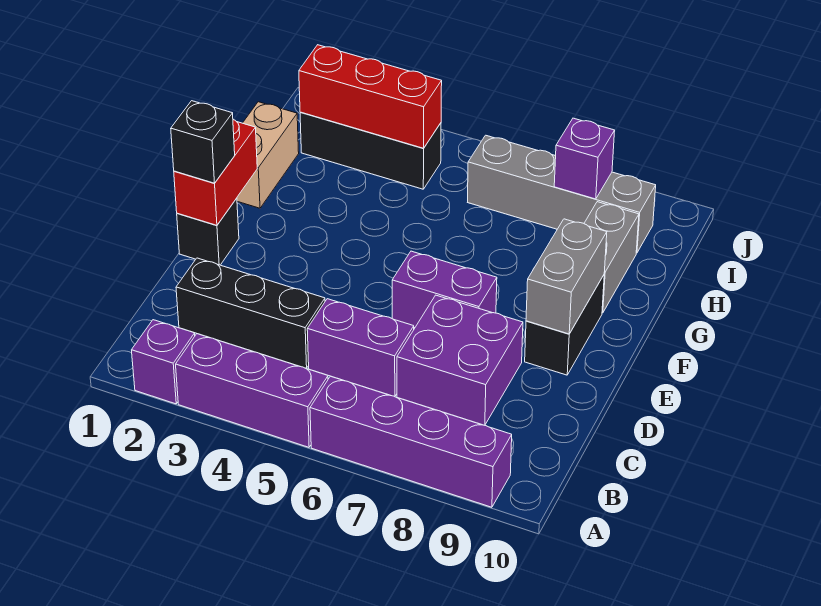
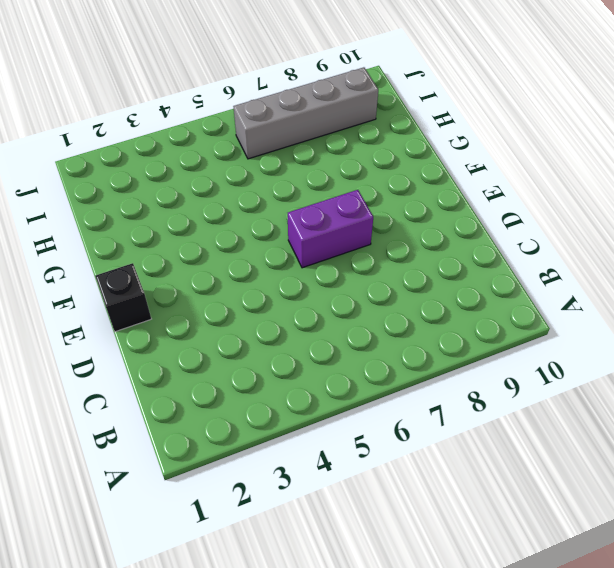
none -> purple brick A2 level 1
none -> purple brick A3:A5 level 1
none -> purple brick A6:A9 level 1

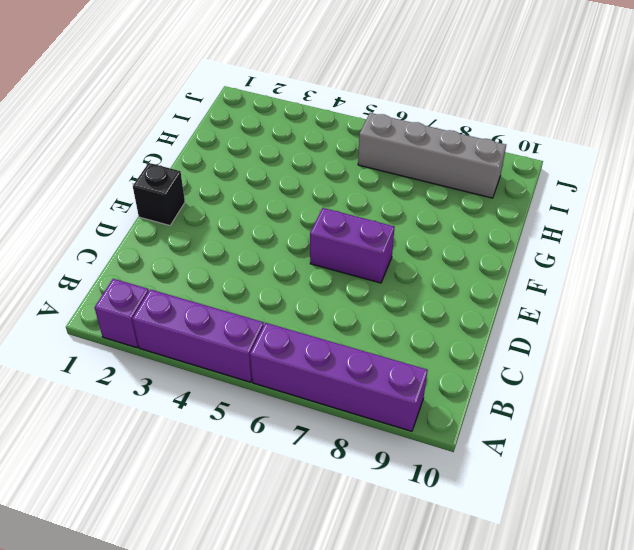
none -> black brick C2:C4 level 1
none -> purple brick C5:C6 level 1
none -> purple brick C7:D8 level 1

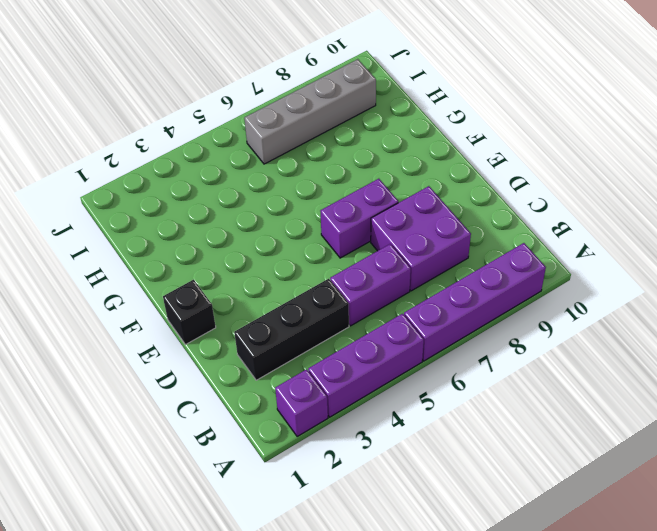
none -> black brick E9:F9 level 1
none -> tan brick G1:H1 level 1
none -> grey brick G9:H9 level 1

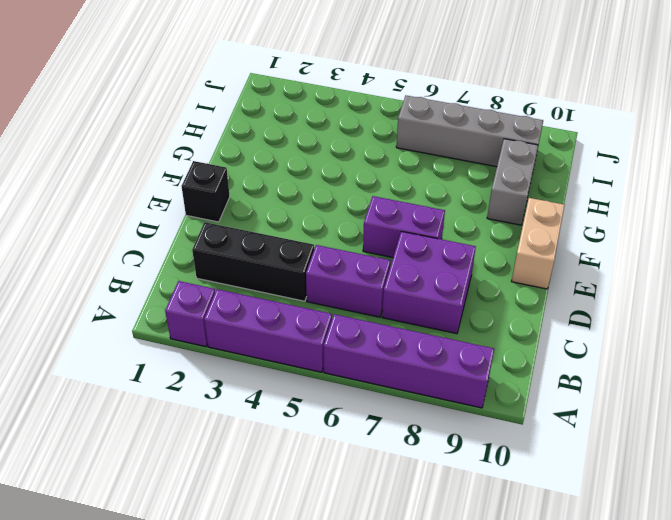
tan brick E10:F10 level 1 -> tan brick G1:H1 level 1
none -> black brick E9:F9 level 1
none -> black brick I2:I4 level 1
none -> red brick E1:F1 level 2

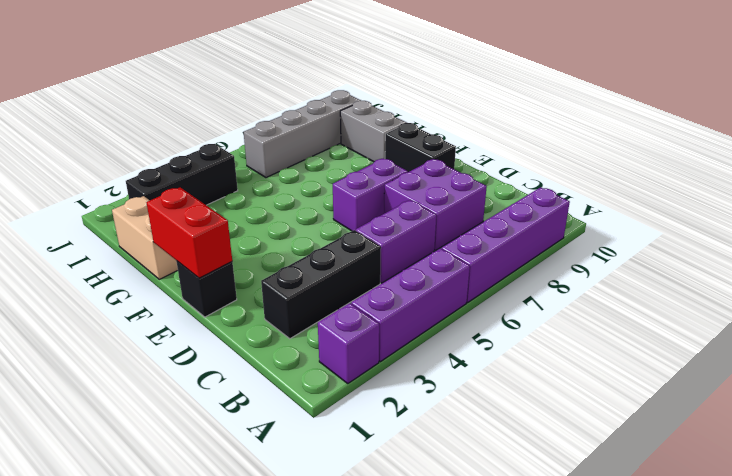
none -> grey brick E9:F9 level 2
none -> red brick I2:I4 level 2
none -> purple brick I8 level 2

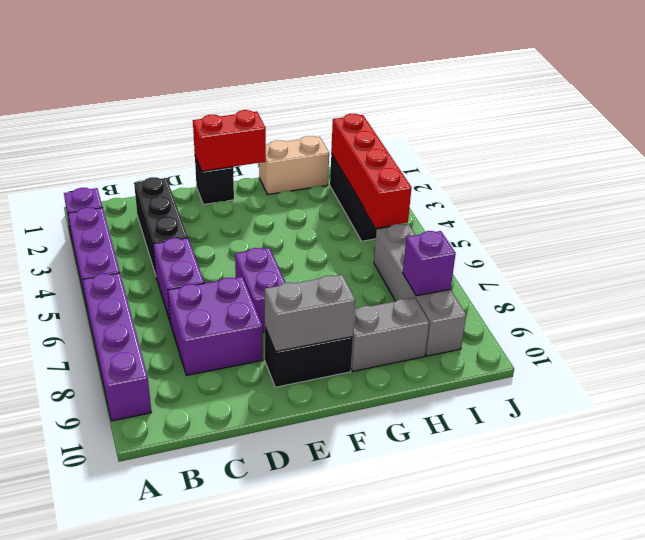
red brick I2:I5 level 2 -> red brick I2:I4 level 2
none -> black brick E1 level 3

